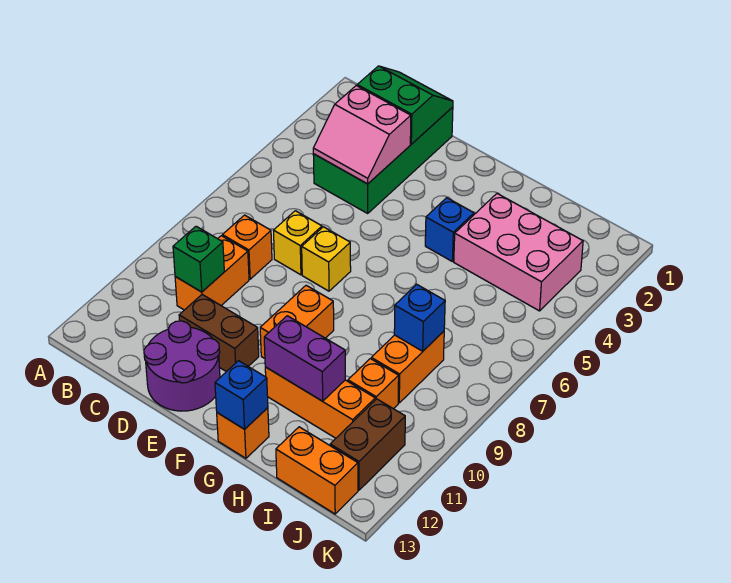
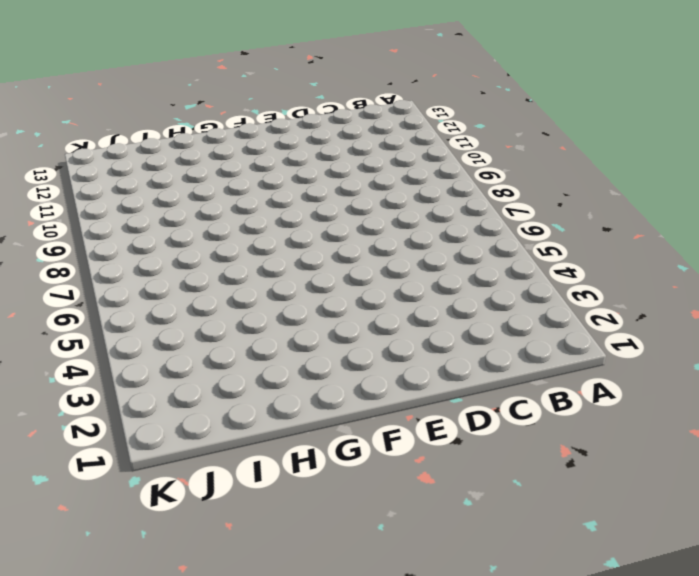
none -> green brick C1:D4 level 1
none -> orange brick C8 level 1
none -> orange brick C9:C10 level 1

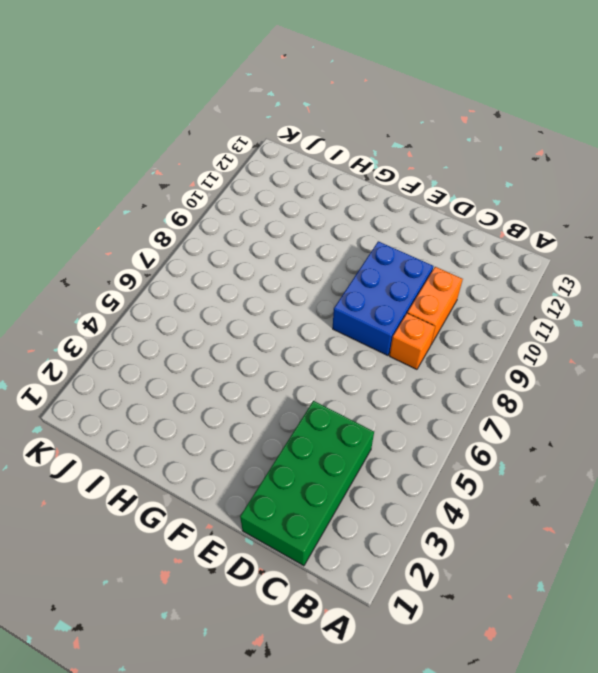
blue brick D8:E10 level 1 -> none
none -> yellow brick D7 level 1
none -> brown brick D11:E11 level 1
none -> purple round brick D12:E13 level 1

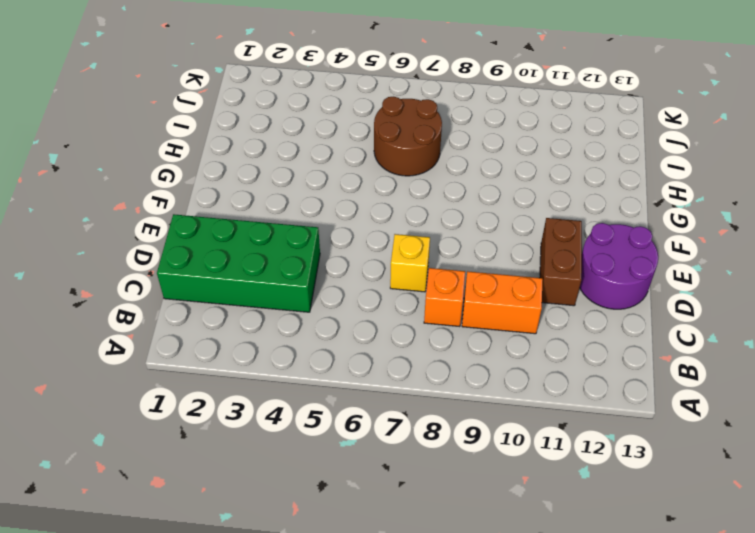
brown round brick H6:I7 level 1 -> none
none -> yellow brick E7 level 1
none -> orange brick F9:F10 level 1
none -> blue brick G4 level 1

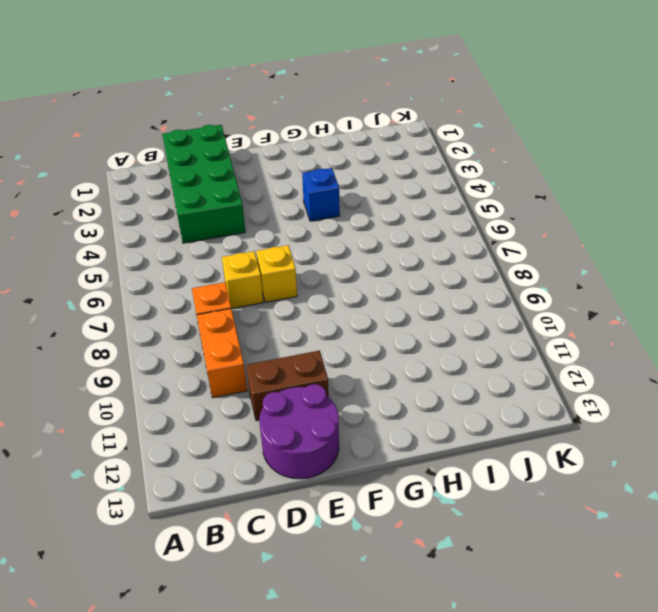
none -> orange brick F9:F10 level 1
none -> orange brick G11:I11 level 1
none -> orange brick G13 level 1

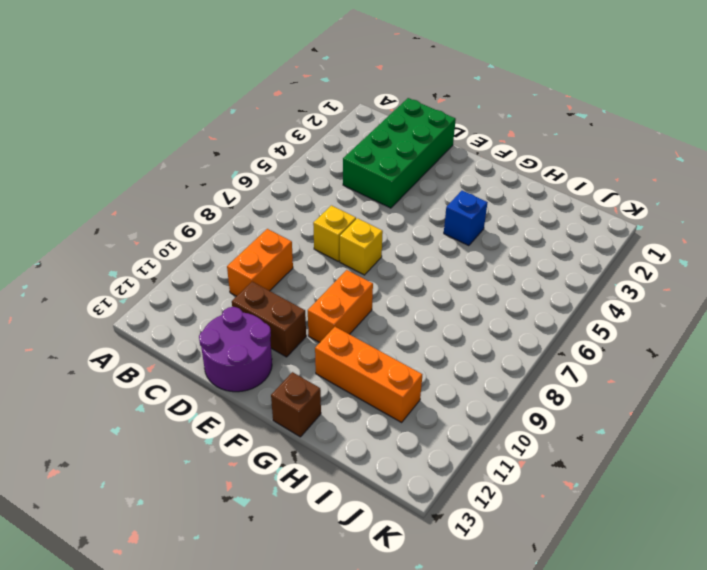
brown brick G13 level 1 -> orange brick G13 level 1
none -> orange brick C8 level 1
none -> pink brick H3:J4 level 1
none -> orange brick I8:I9 level 1

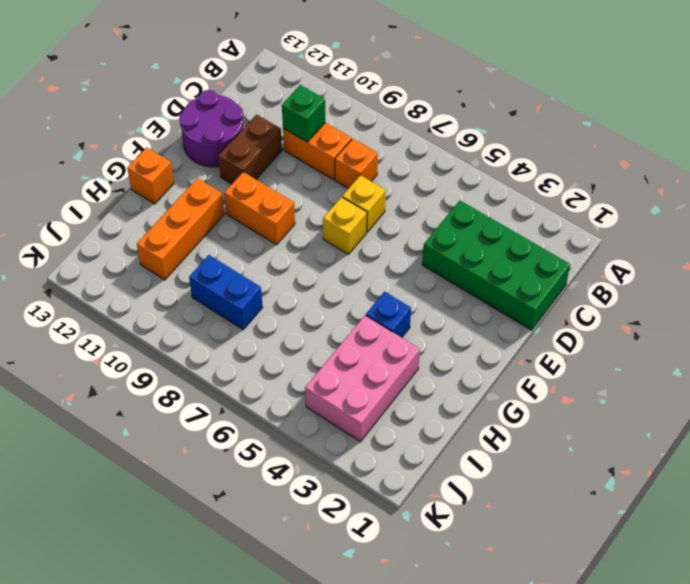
blue brick I8:I9 level 1 -> orange brick I8:I9 level 1
none -> orange brick I10 level 1
none -> orange brick I13:J13 level 1
none -> brown brick J11:J12 level 1

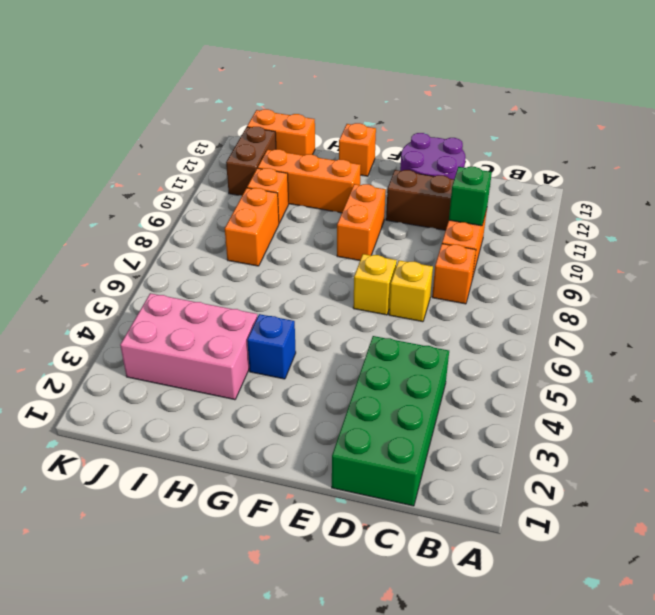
none -> green slope C1:D2 level 2 top 2
none -> pink slope C3:D4 level 2 top 3
none -> purple brick G11:H11 level 2

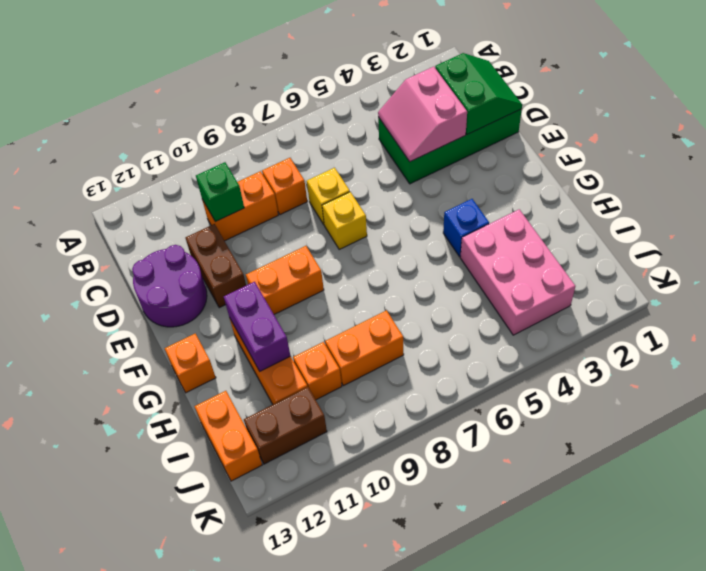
none -> blue brick G13 level 2
none -> blue brick I8 level 2

